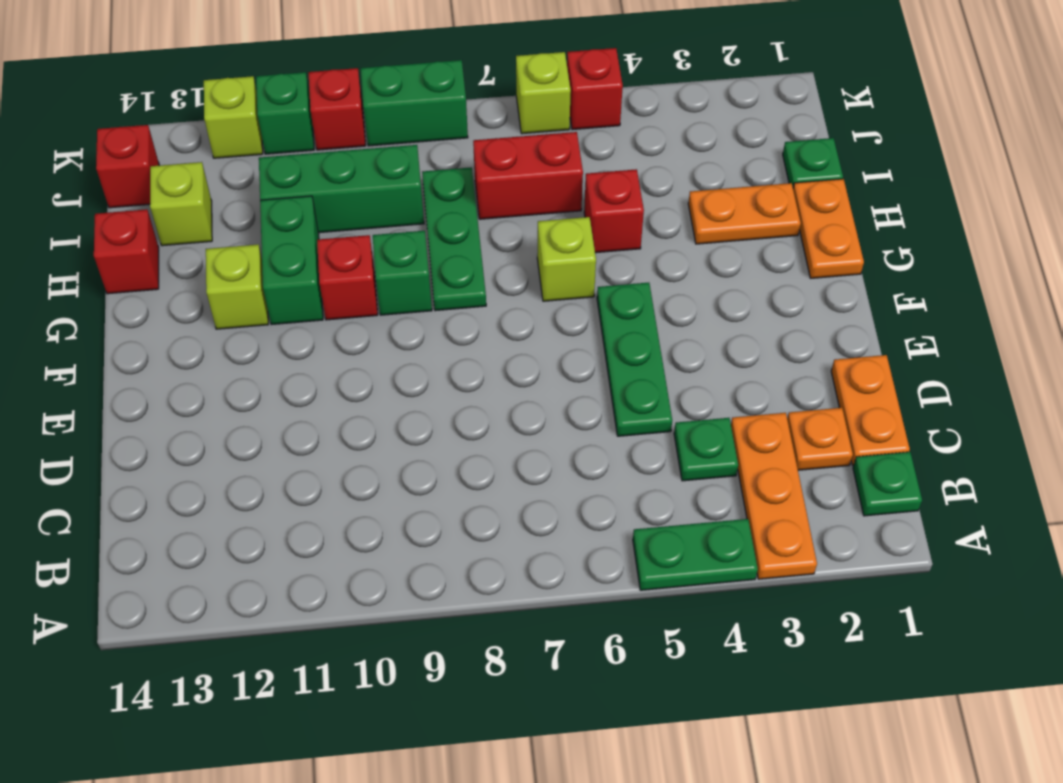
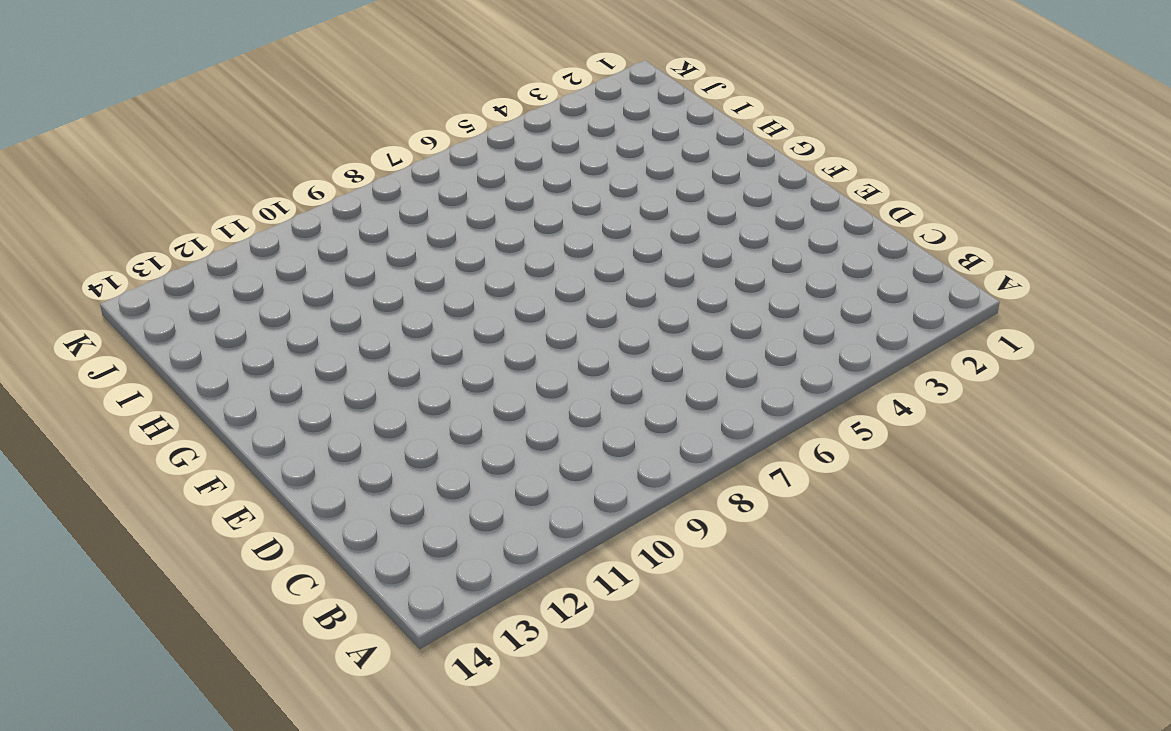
none -> orange plate A3:C3 level 1
none -> green plate A4:A5 level 1
none -> green plate B1 level 1

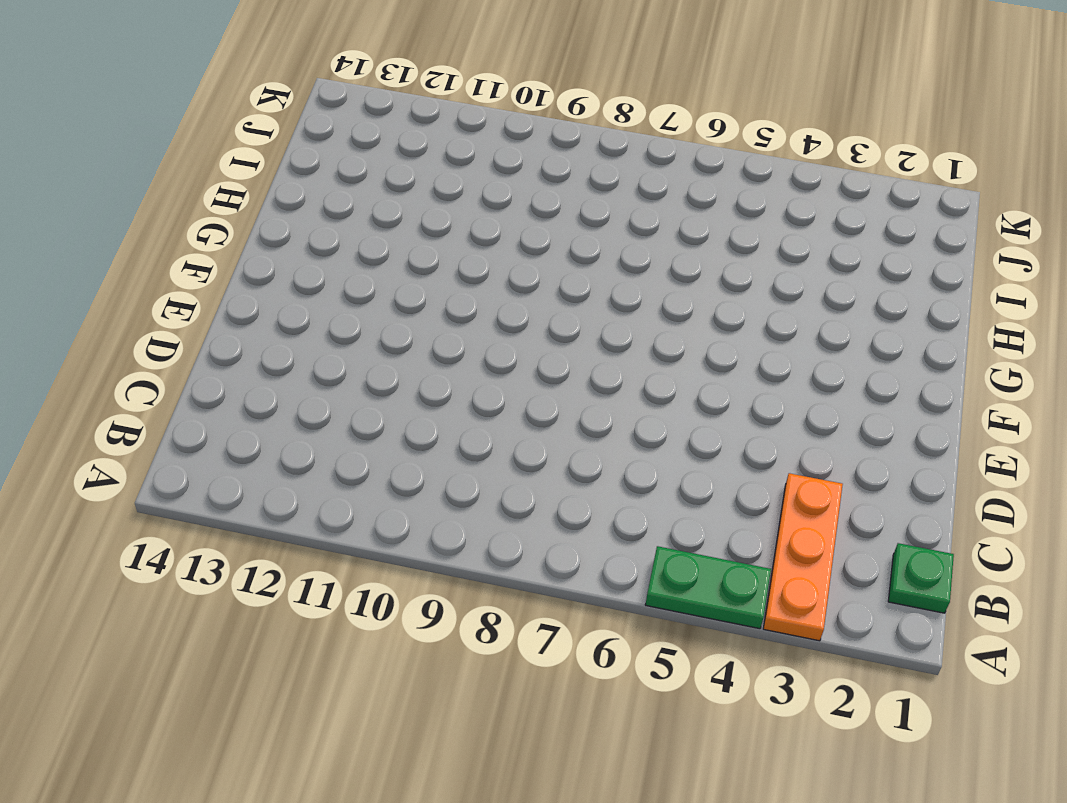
none -> orange plate C1:D1 level 1
none -> orange plate C2 level 1
none -> green plate C4 level 1

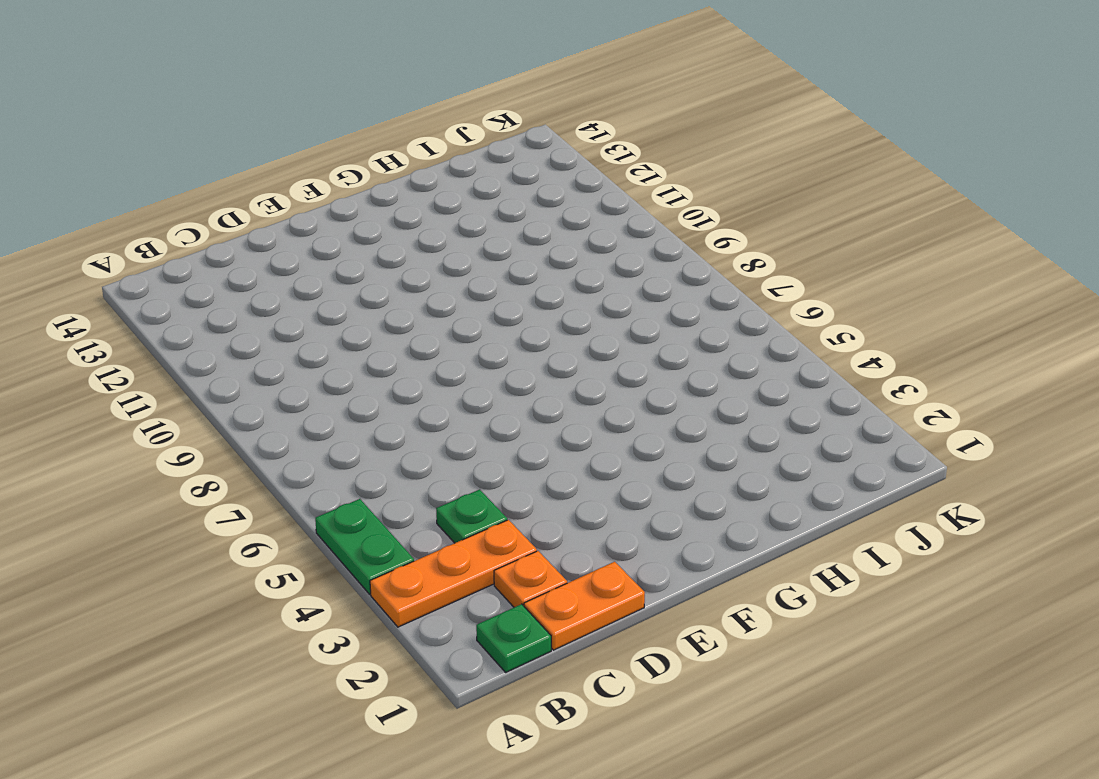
none -> green plate D5:F5 level 1
none -> orange plate G1:H1 level 1
none -> lime brick G6 level 1

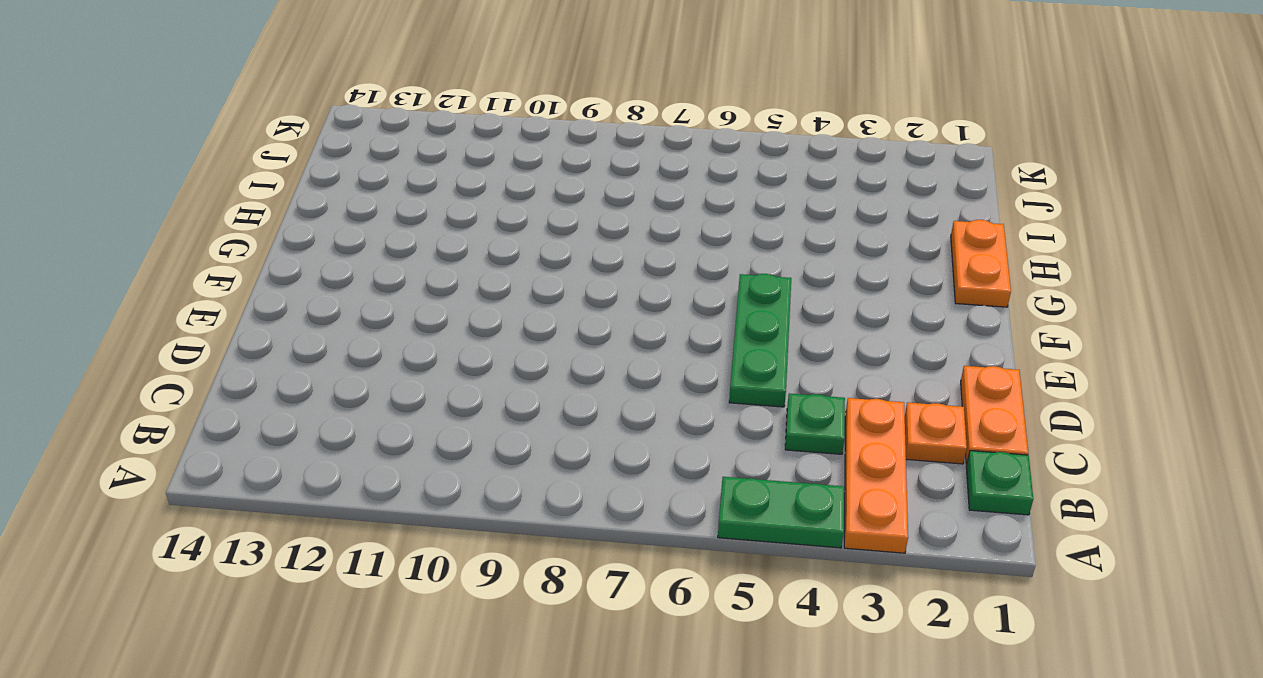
none -> lime brick G6 level 1
none -> green plate G8:I8 level 1
none -> green brick G9 level 1

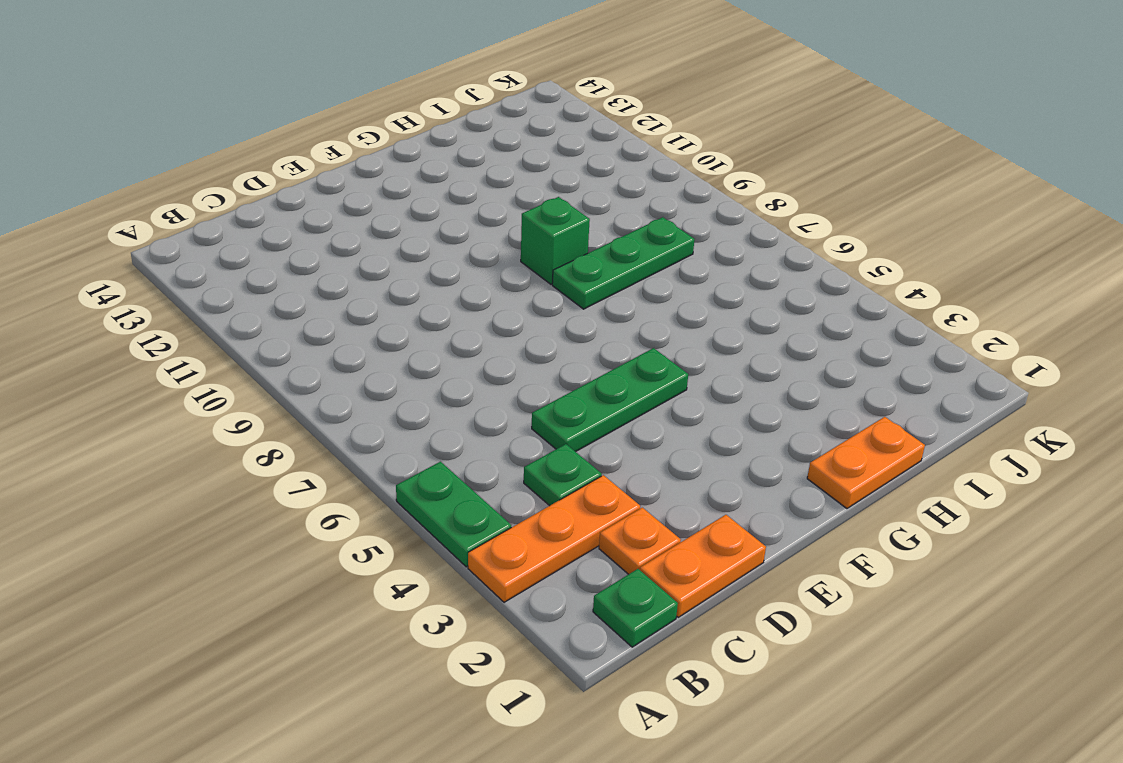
none -> lime brick G6 level 1
none -> red brick G10 level 1
none -> green brick G11:H11 level 1

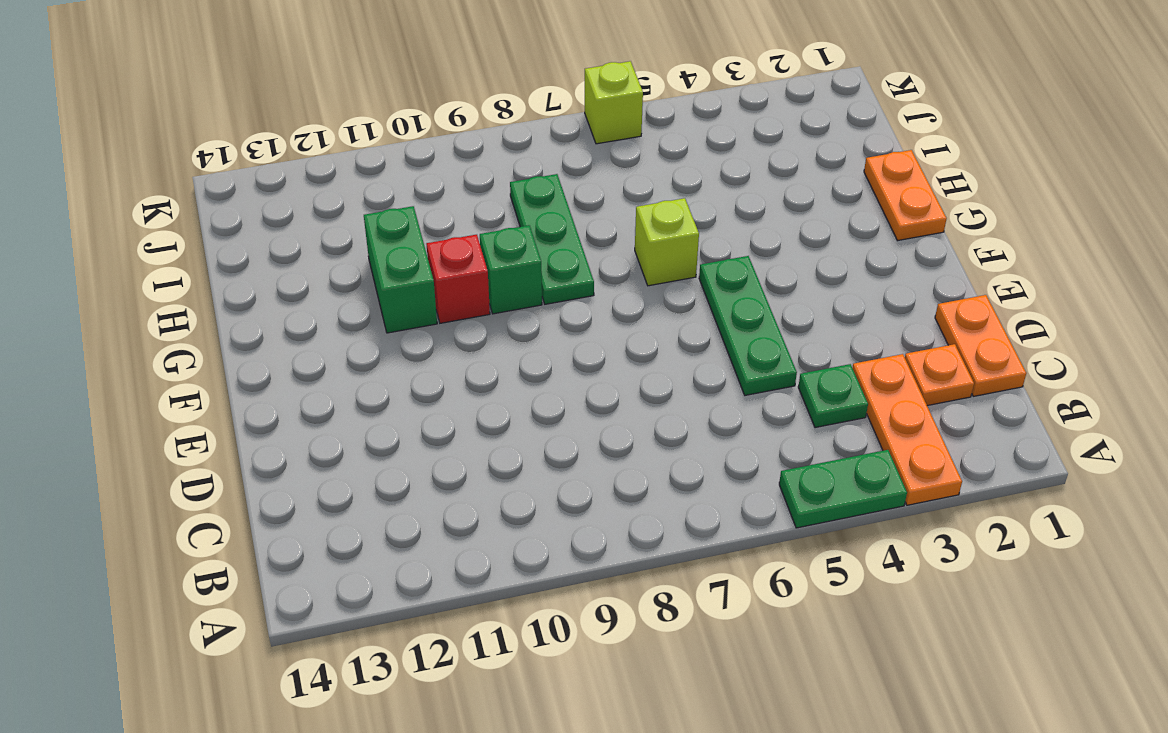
none -> green plate B1 level 1
none -> lime brick G12 level 1
none -> orange plate H2:H3 level 1

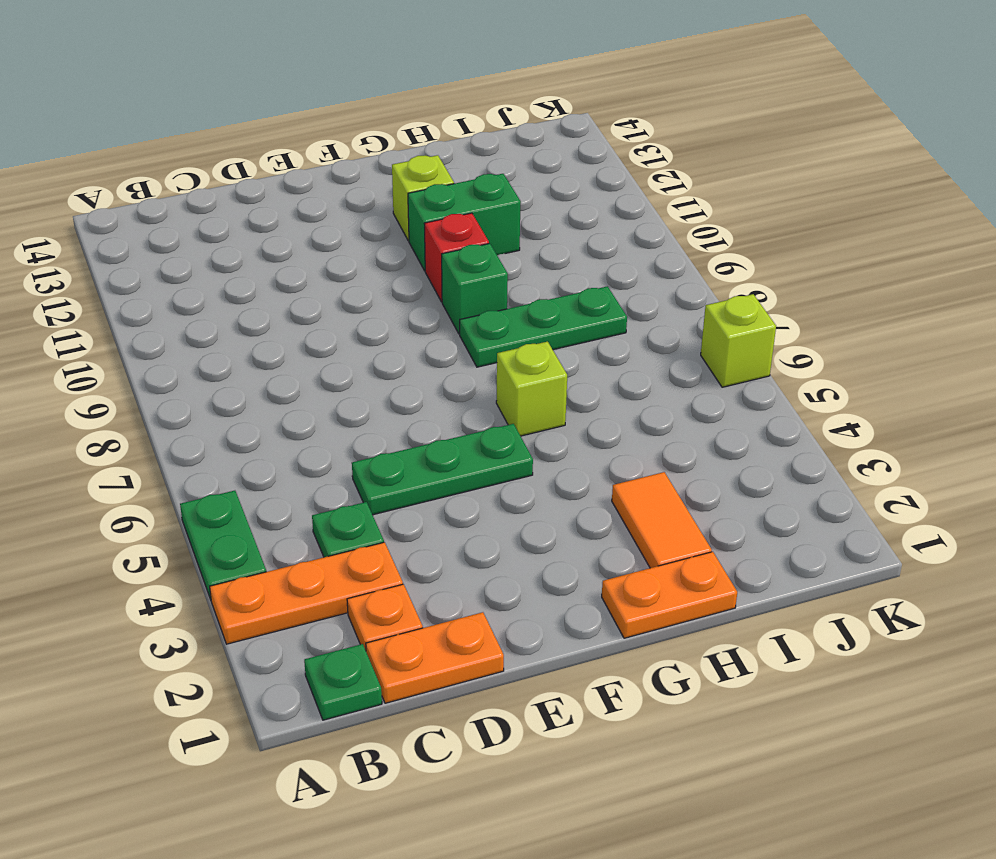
orange tile H2:H3 level 1 -> orange plate H2:H3 level 1
none -> red brick H5 level 1
none -> red brick H14 level 1
none -> green plate I1 level 1

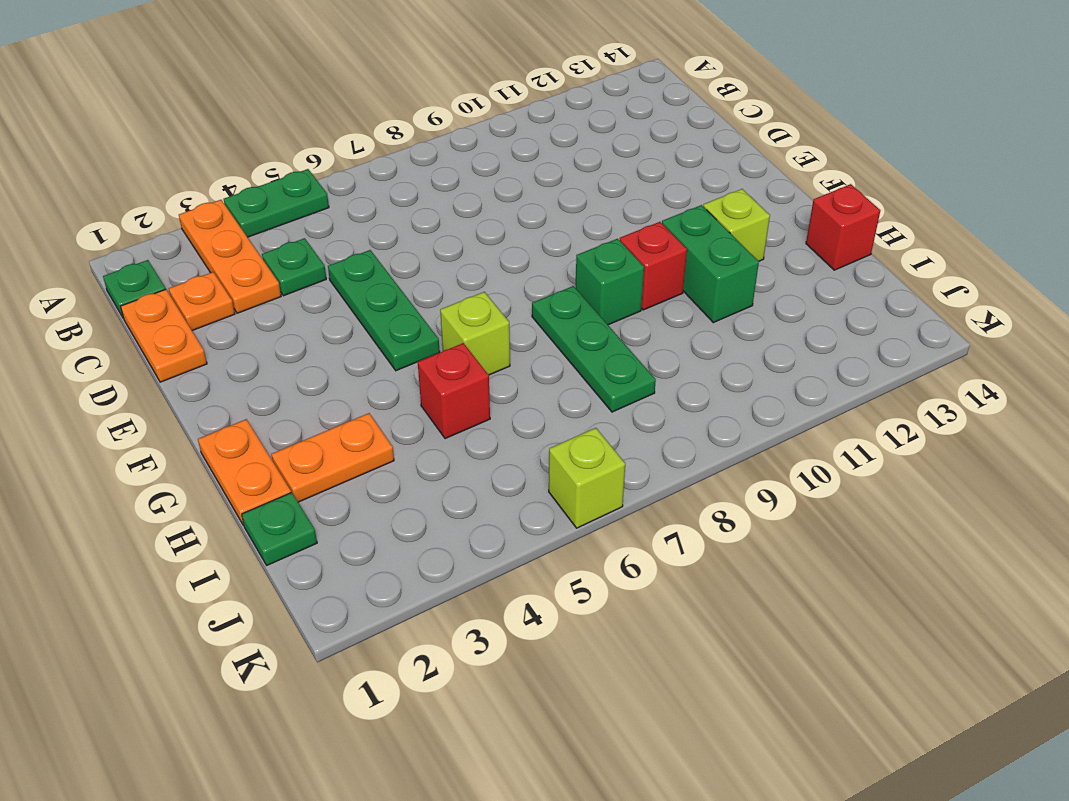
none -> red brick I6:I7 level 1
none -> green brick I9:I11 level 1
none -> lime brick I13 level 1

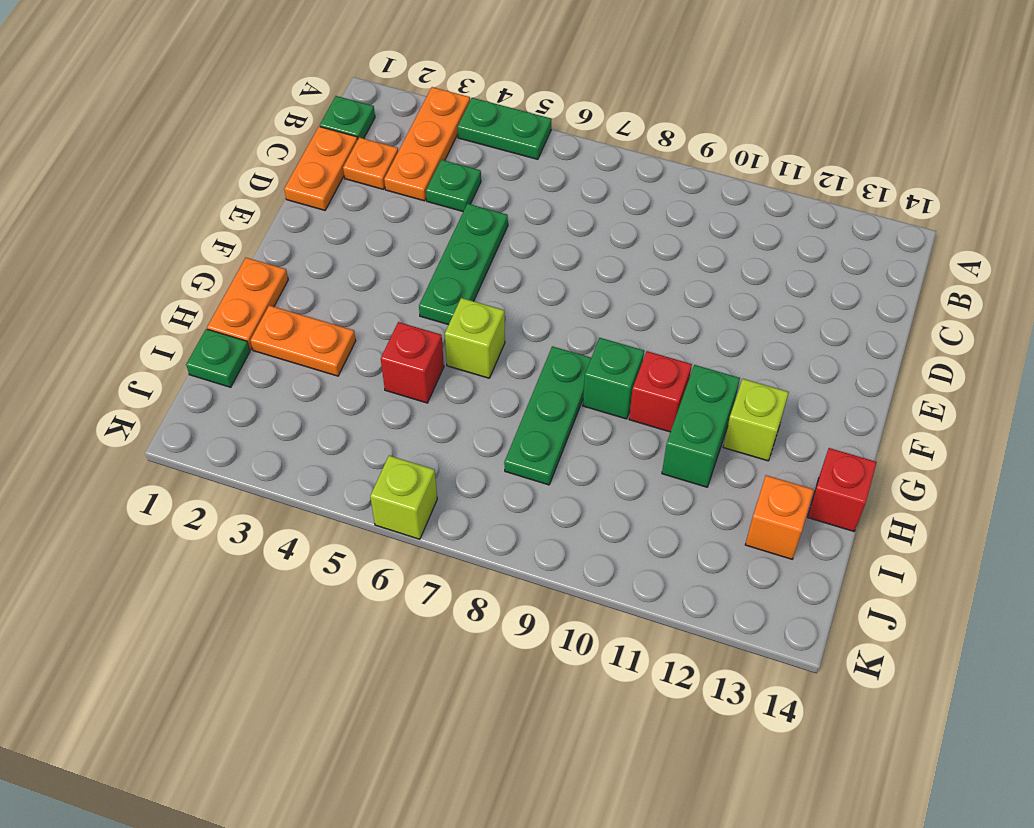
orange brick I13 level 1 -> lime brick I13 level 1
none -> red brick I6:I7 level 1
none -> green brick I9:I11 level 1
none -> red brick J14 level 1

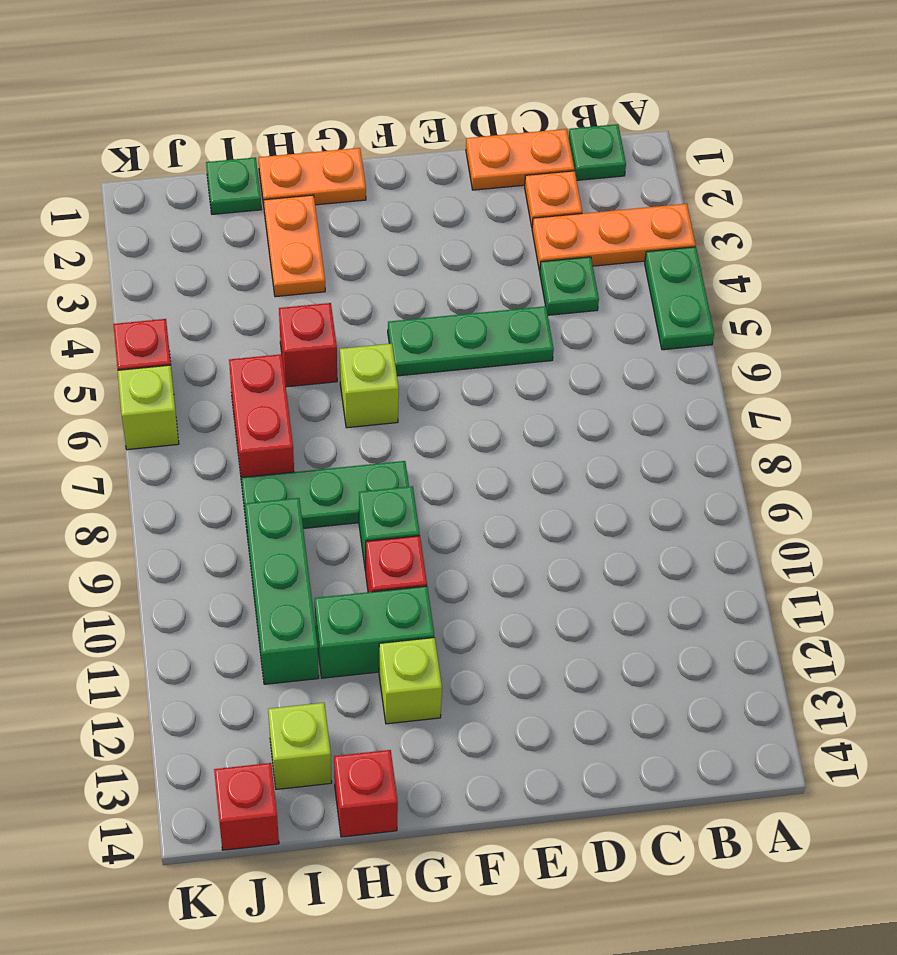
none -> green brick K8:K9 level 1
none -> red brick K10 level 1
none -> green brick K11 level 1

